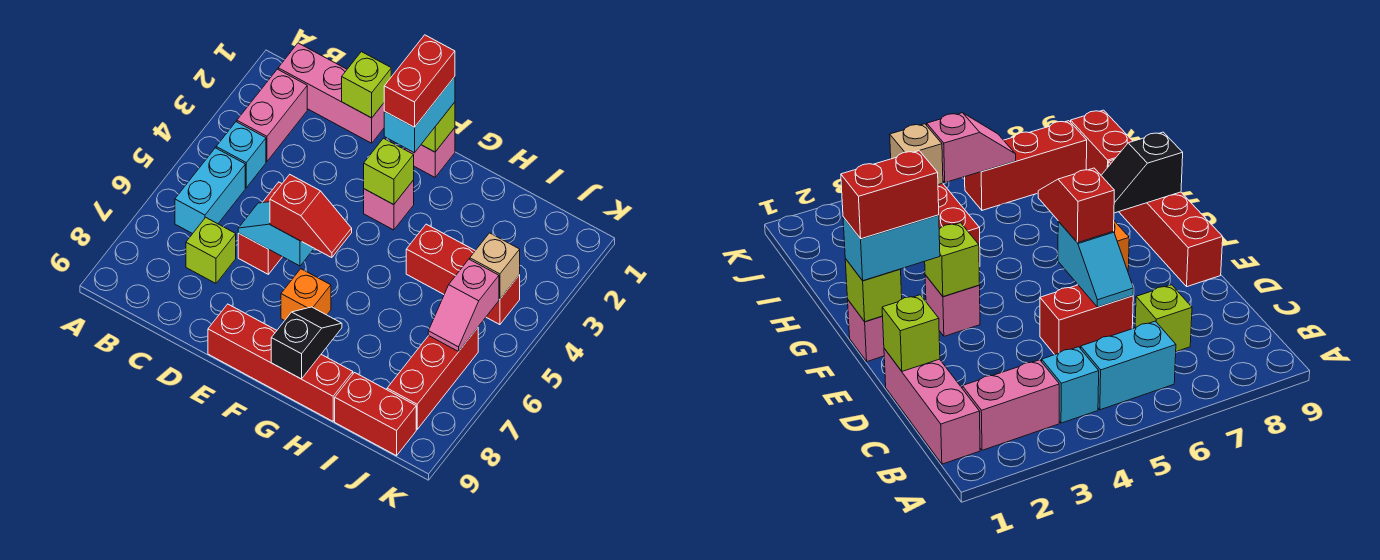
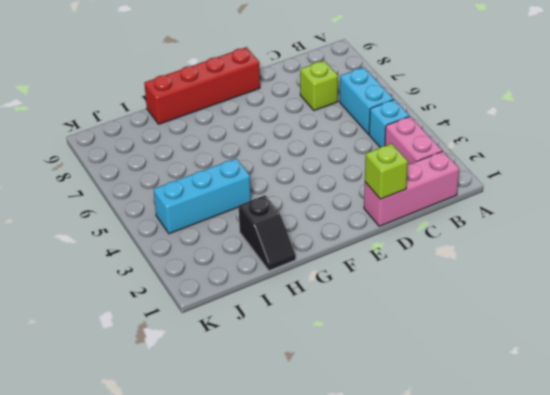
black slope H1:H2 level 1 top 2 -> black slope G8:G9 level 2 top 9
cyan brick H4:J4 level 1 -> red brick H4:J4 level 1
none -> red brick D5:D6 level 1
none -> pink brick F1 level 1
none -> pink brick F3 level 1

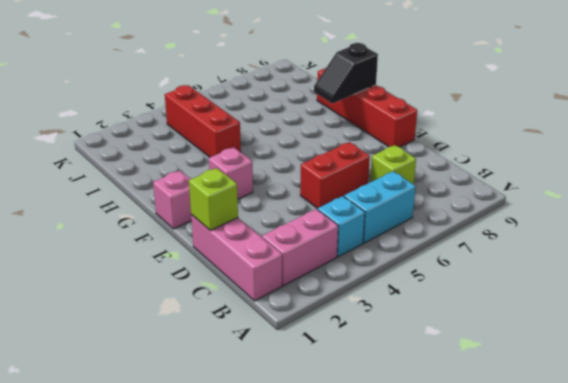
none -> orange brick F7 level 1
none -> red brick I9:J9 level 1
none -> red brick J6:J8 level 1

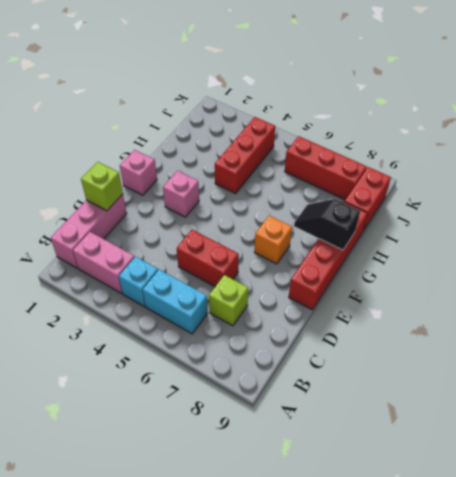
none -> cyan slope D6:E6 level 2 top E
none -> lime brick F1 level 2
none -> lime brick F3 level 2

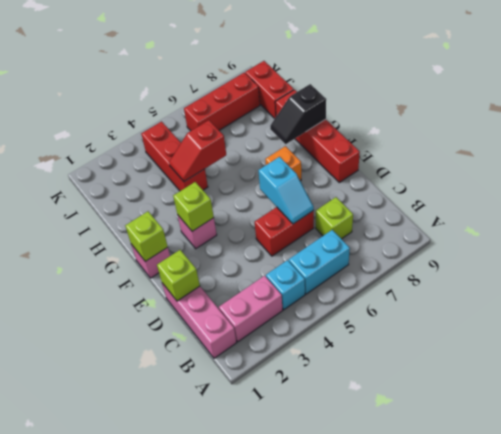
red slope H4:H5 level 2 top 5 -> red slope E6:F6 level 3 top E
none -> tan brick J4 level 2
none -> pink slope J5:J6 level 2 top 5
none -> cyan brick F1:F2 level 3

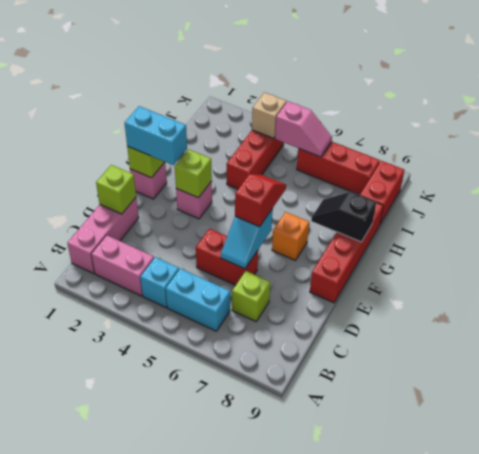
none -> red brick F1:F2 level 4

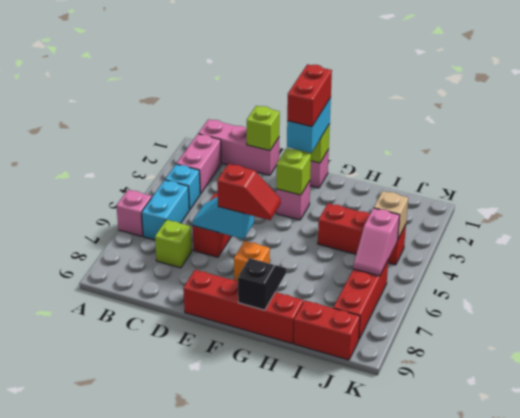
pink brick A6 level 1 -> none

